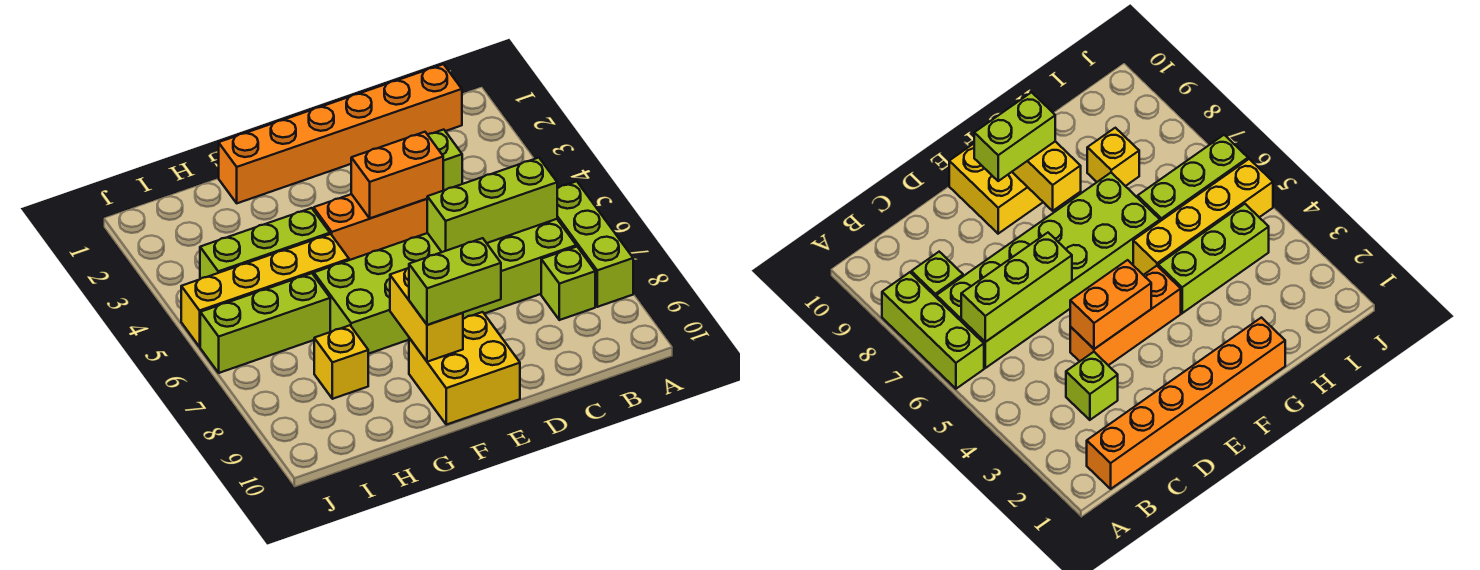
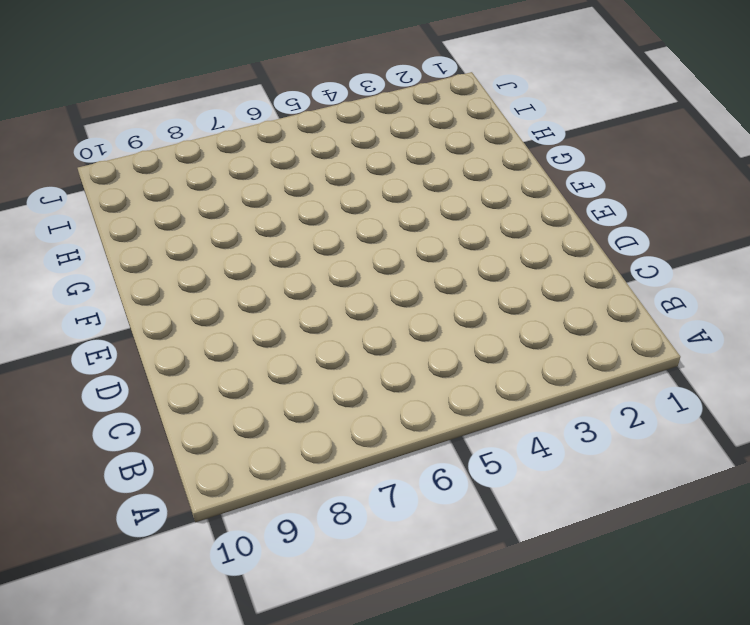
none -> lime brick A6:A8 level 1
none -> orange brick B1:G1 level 1
none -> lime brick B6:G7 level 1

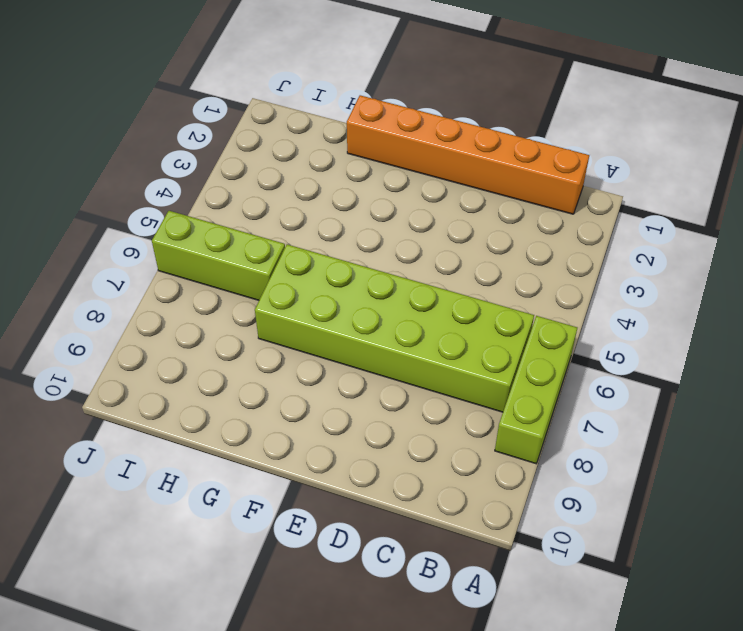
none -> lime brick B8 level 1
none -> lime brick C3 level 1
none -> orange brick D4:F4 level 1

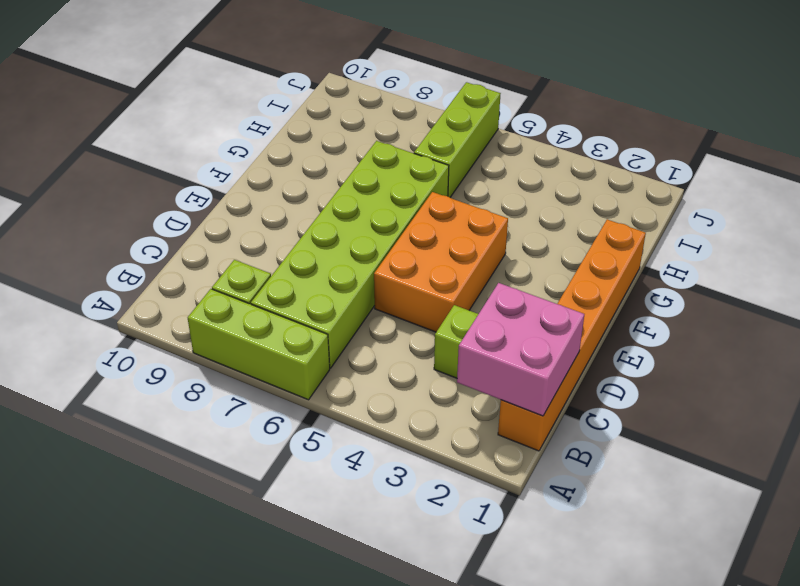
pink brick B1:C2 level 2 -> none
orange brick D4:F5 level 1 -> orange brick D4:F4 level 1
none -> yellow brick E9:F10 level 1
none -> lime brick G4:I4 level 1
none -> yellow brick G5:J5 level 1

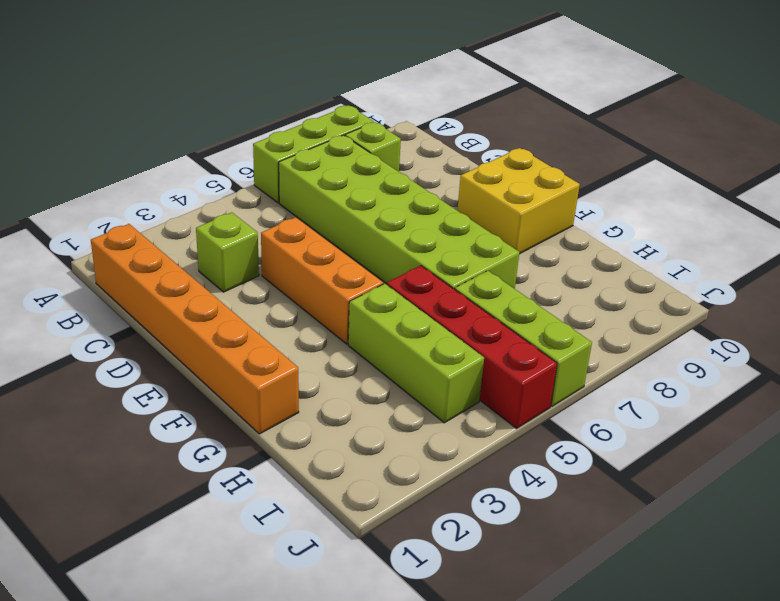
red brick G5:J5 level 1 -> yellow brick G5:J5 level 1
none -> yellow brick H8 level 1
none -> lime brick B6:D6 level 2
none -> orange brick D4:E4 level 2

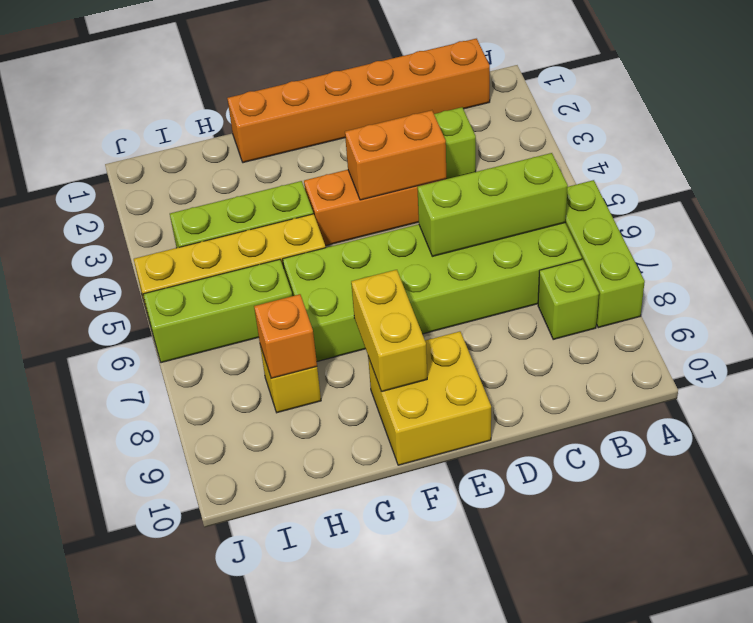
orange brick H8 level 2 -> none
none -> lime brick E9:F9 level 3

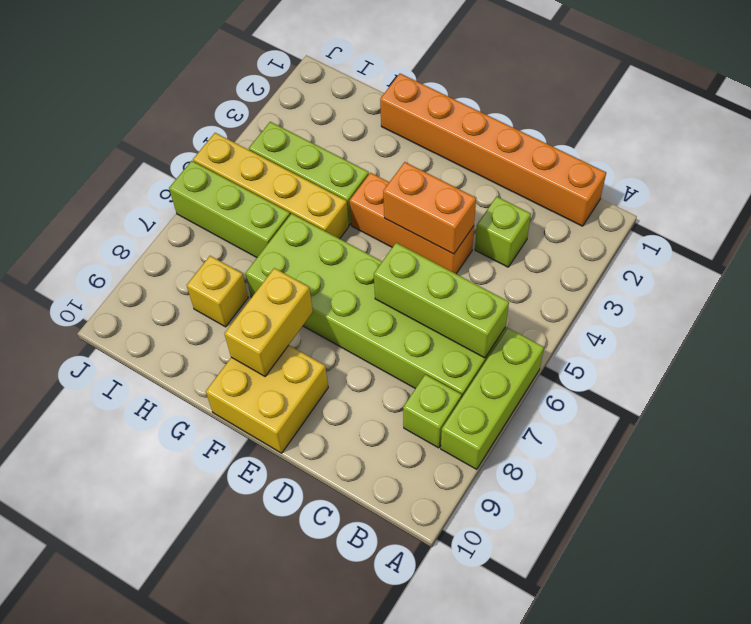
none -> lime brick E9:F9 level 3

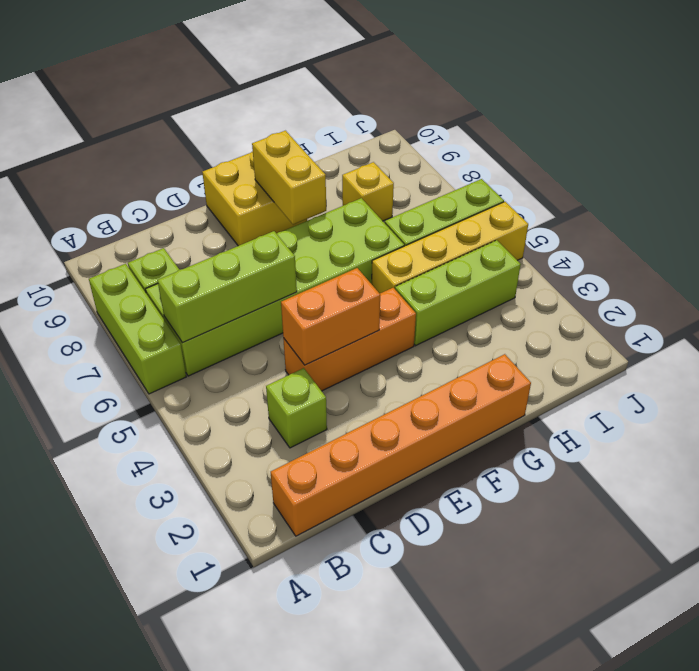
none -> lime brick E9:F9 level 3

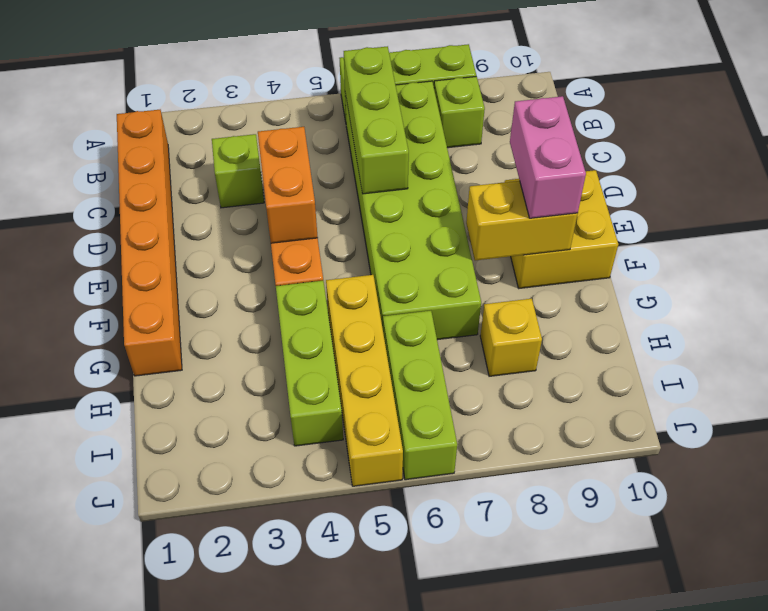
pink brick E9:F9 level 3 -> lime brick E9:F9 level 3

